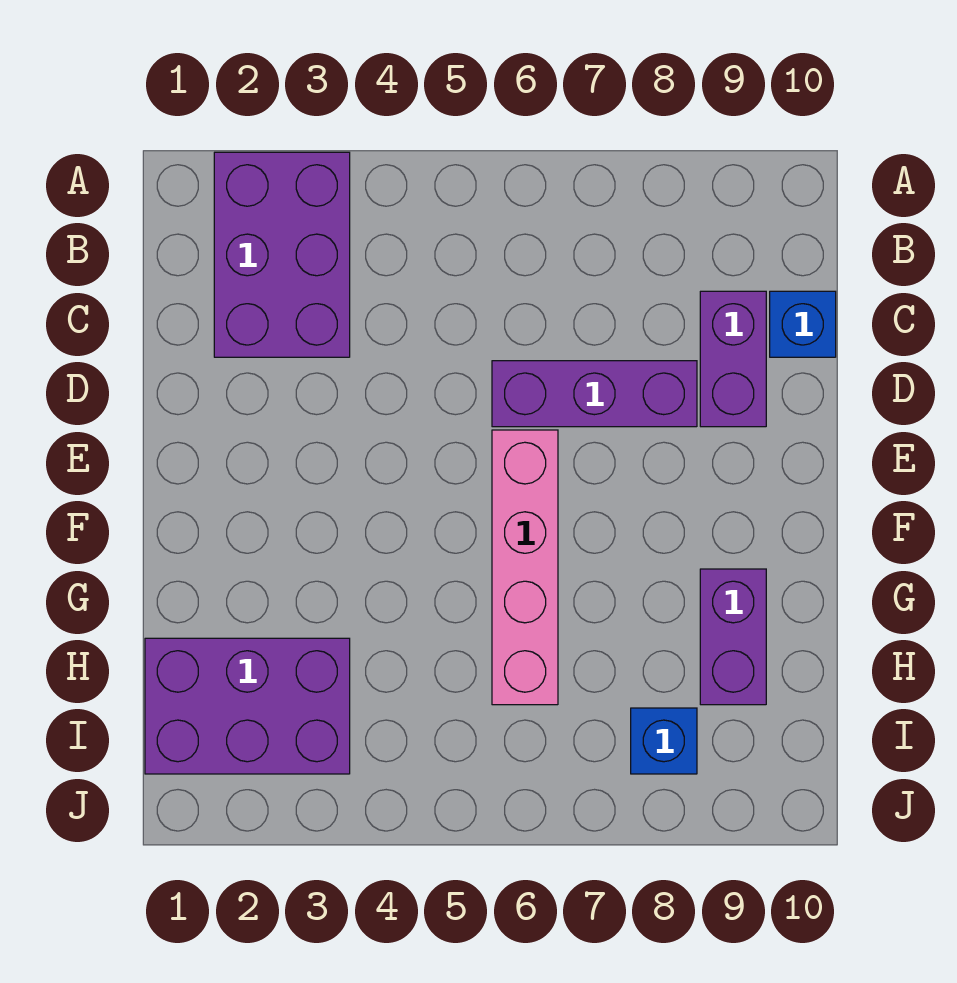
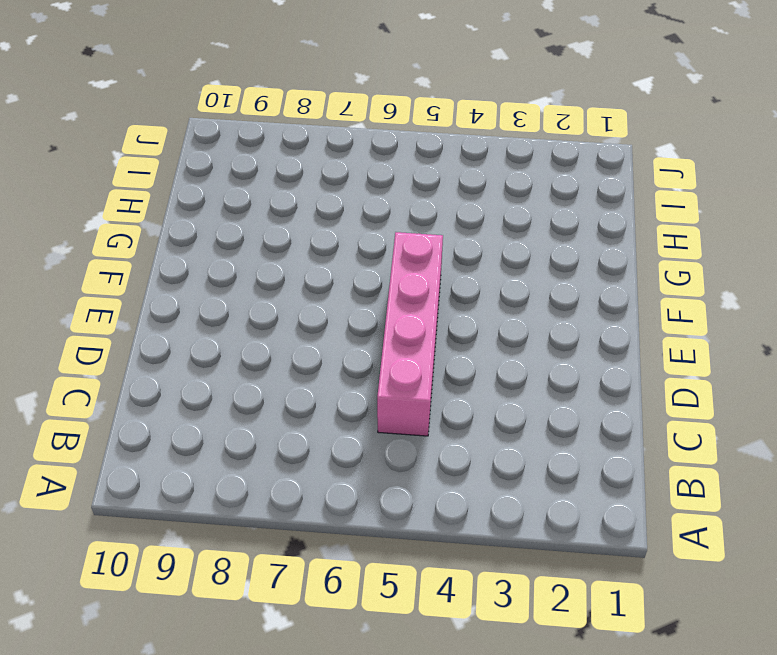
pink brick C5:F5 level 1 -> pink brick E6:H6 level 1
none -> purple brick A2:C3 level 1
none -> purple brick C9:D9 level 1

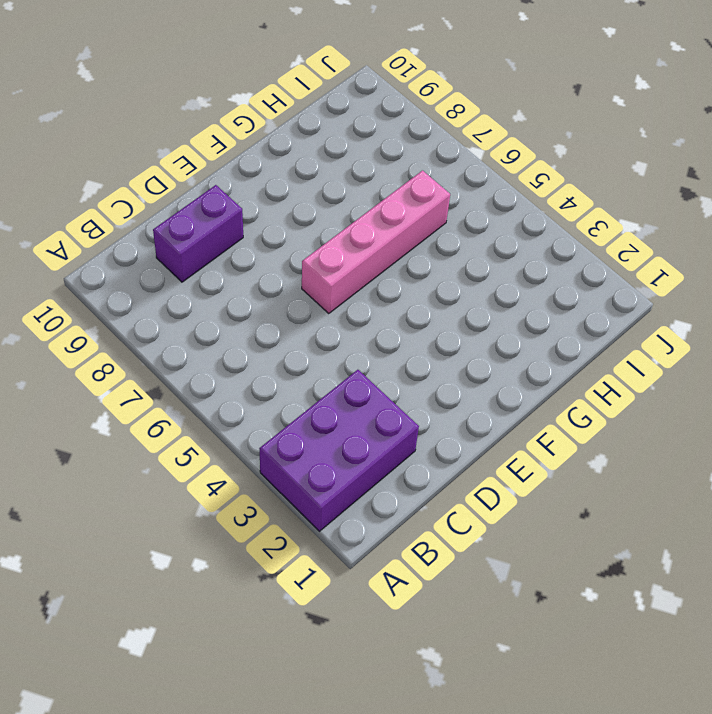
none -> blue brick C10 level 1
none -> purple brick D6:D8 level 1

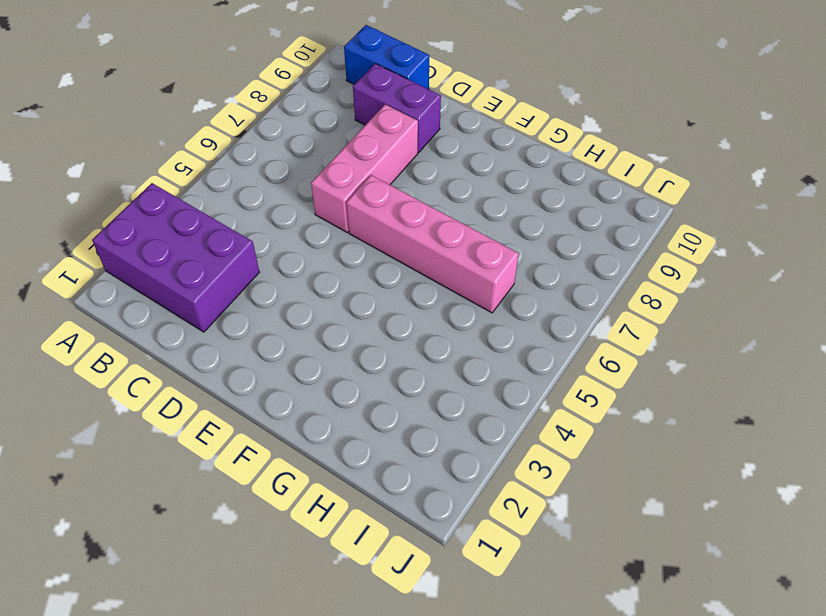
blue brick B10:C10 level 1 -> blue brick C10 level 1
pink brick D6:D8 level 1 -> purple brick D6:D8 level 1
none -> purple brick G9:H9 level 1
none -> purple brick H1:I3 level 1

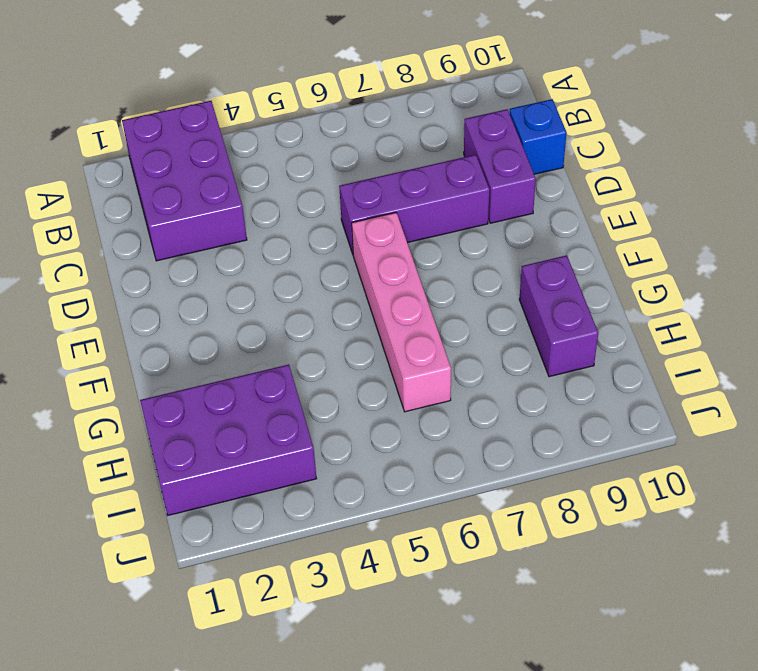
none -> blue brick I8 level 1

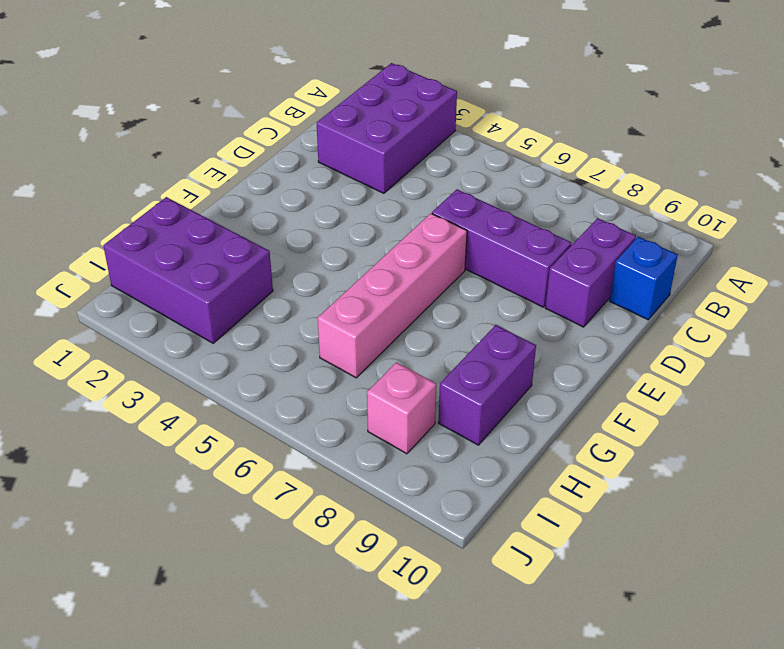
pink brick I8 level 1 -> blue brick I8 level 1

